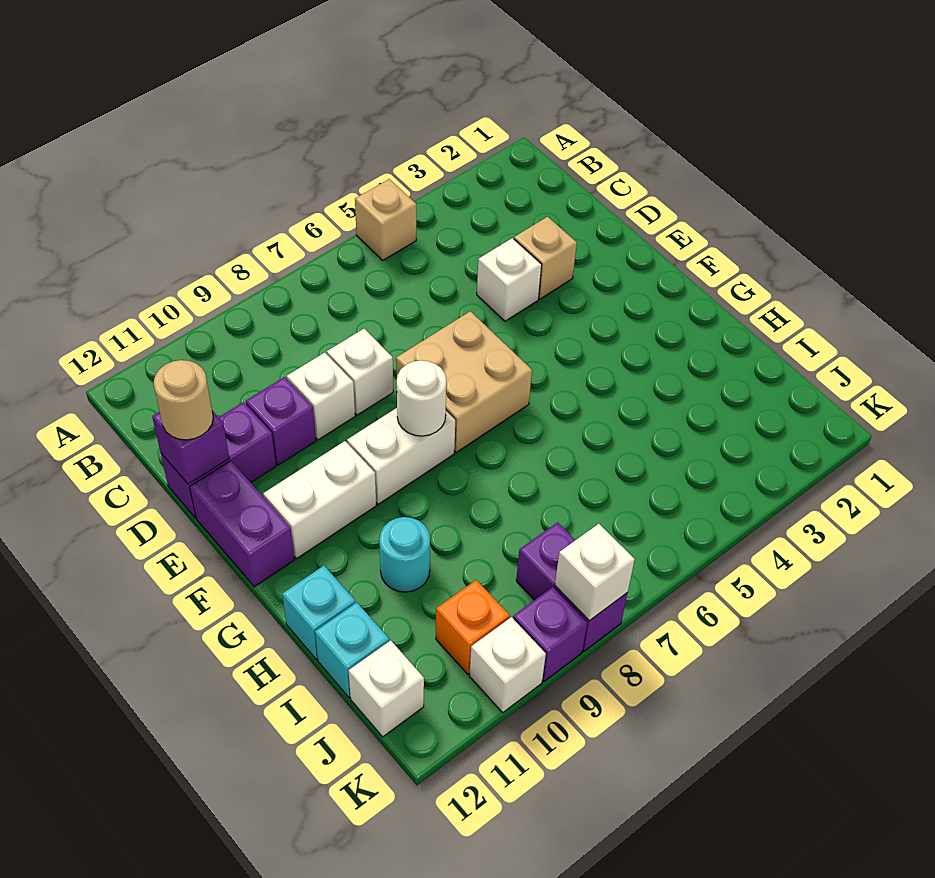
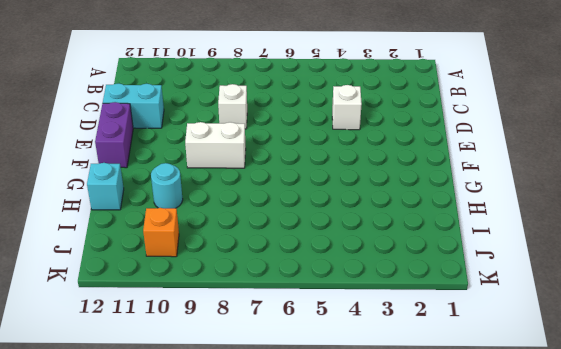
cyan brick D11:D12 level 1 -> purple brick D11:D12 level 1
none -> tan brick A5 level 1
none -> tan brick D3 level 1
none -> white brick D9 level 1

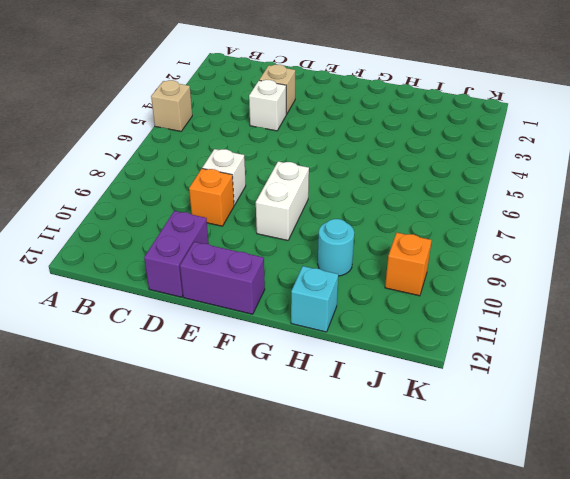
orange brick D9 level 1 -> white brick D9 level 1
none -> purple brick D10 level 1
none -> tan brick E6:F7 level 1
none -> white brick F10:F11 level 1

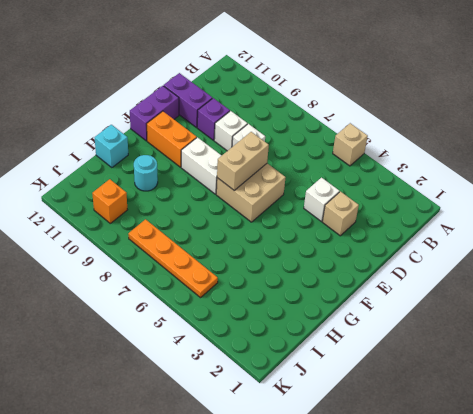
tan brick E7:F7 level 2 -> none
orange brick F10:F11 level 1 -> white brick F10:F11 level 1
orange plate J5:J8 level 1 -> purple brick J8:K8 level 1
none -> cyan brick I12 level 1
none -> white brick J12 level 1
none -> purple brick K9 level 1

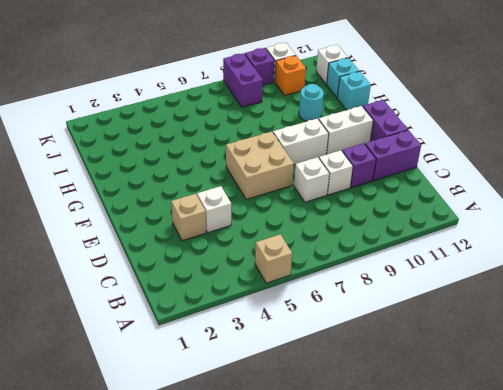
none -> purple brick D12 level 2
none -> white round brick F8 level 2
none -> white brick K8 level 2

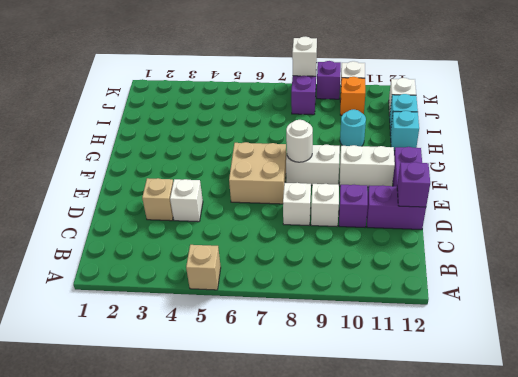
none -> tan round brick D12 level 3

